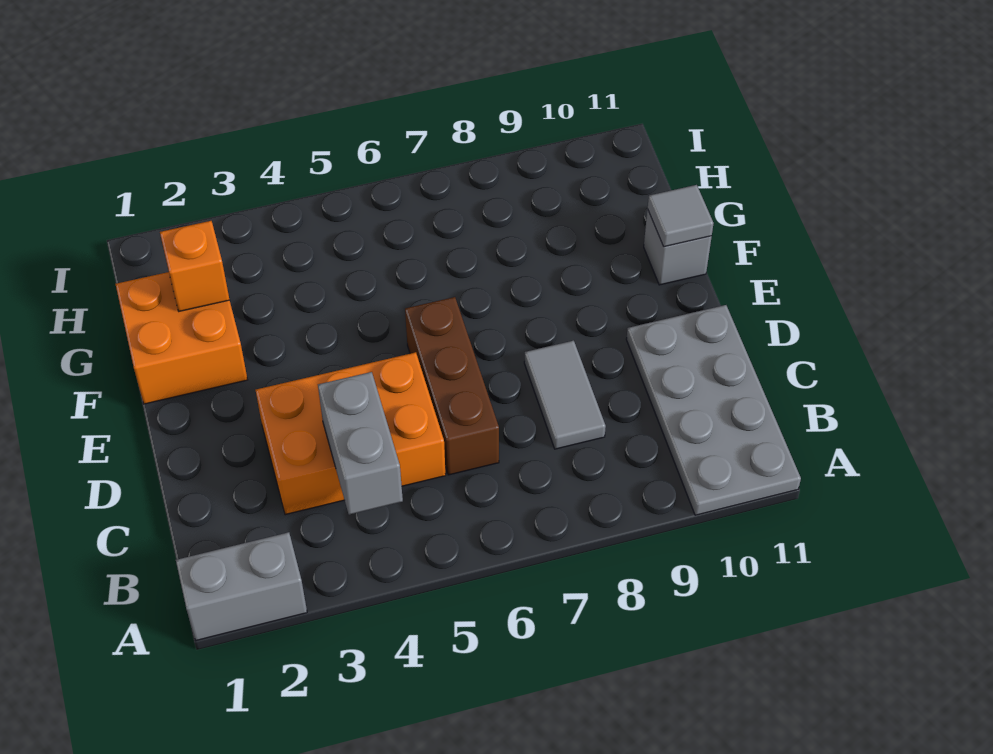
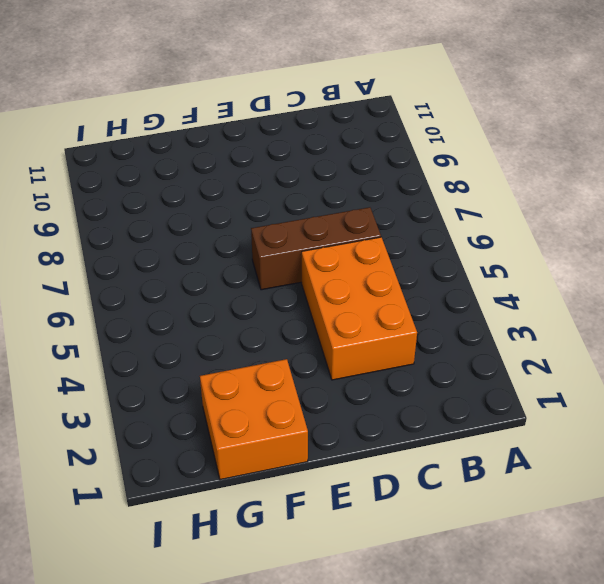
none -> grey brick A1:A2 level 1
none -> grey plate A10:D11 level 1

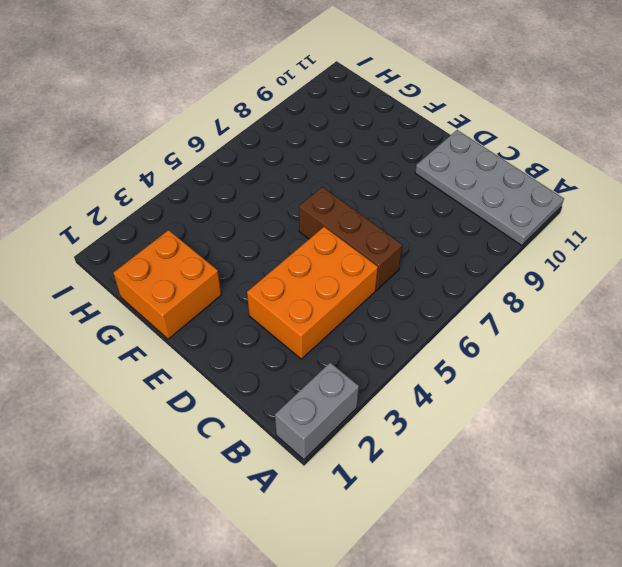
none -> grey tile C8:D8 level 1
none -> grey brick F11 level 1

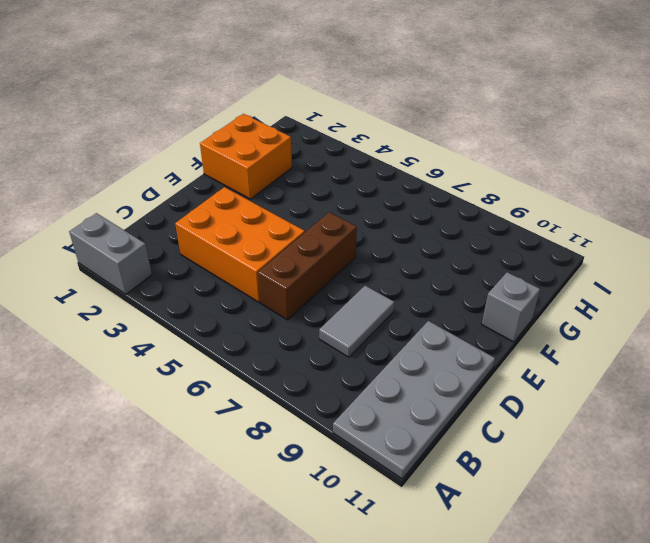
none -> grey brick B4:C4 level 2
none -> grey tile F11 level 2

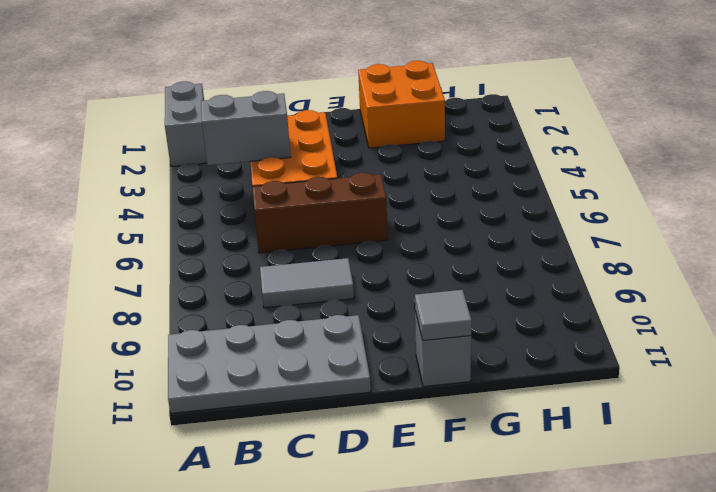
none -> orange brick G2 level 2

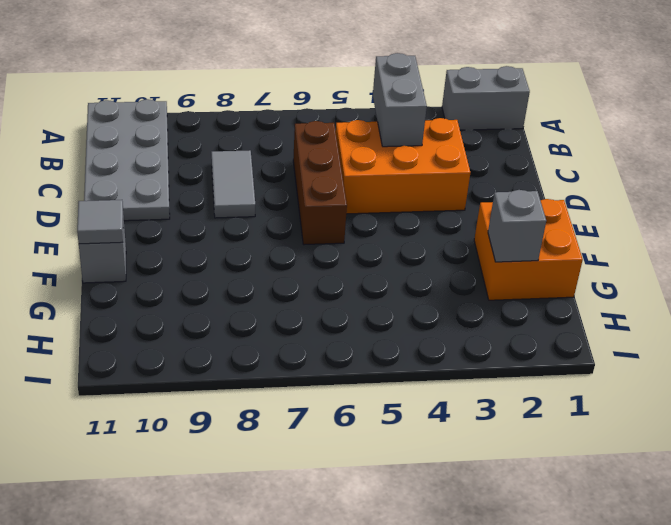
grey brick G2 level 2 -> orange brick G2 level 2

